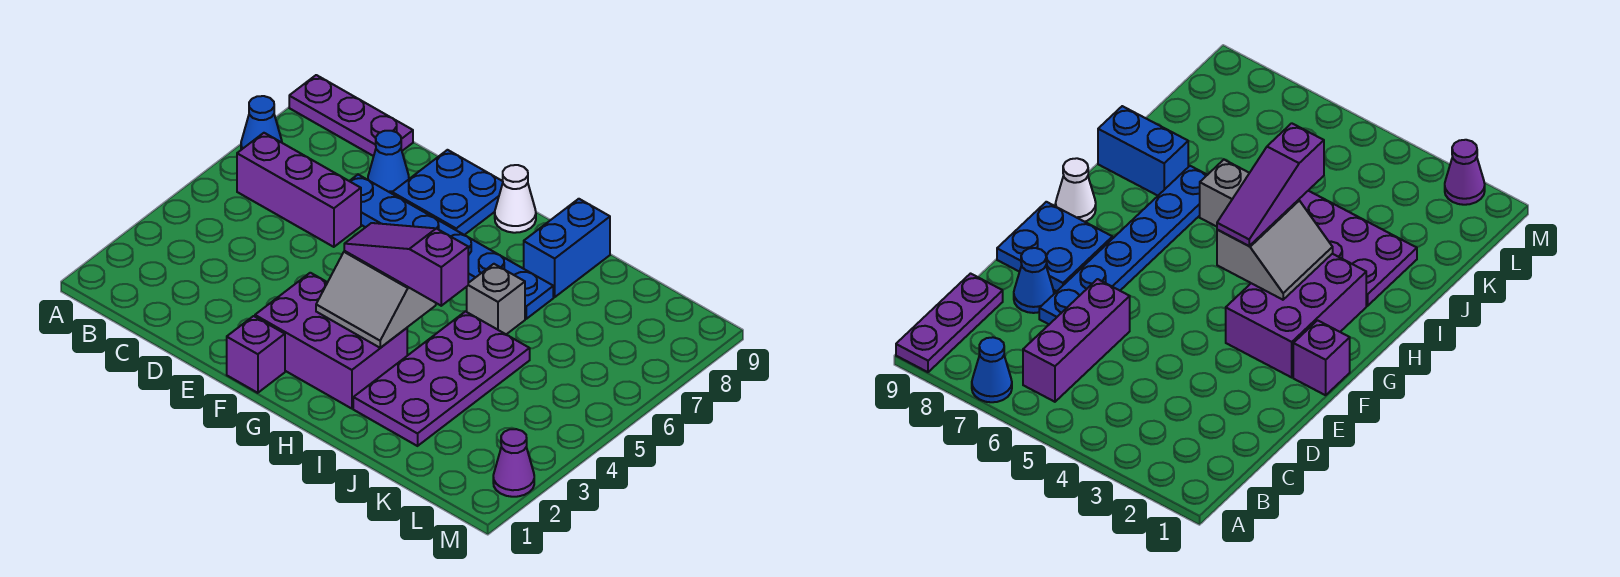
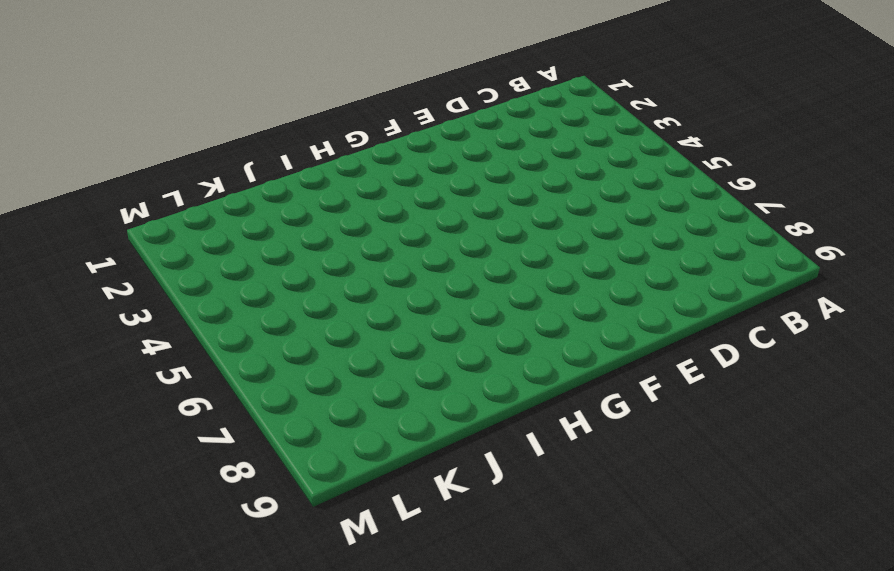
none -> blue cone A7 level 1
none -> purple plate A9:C9 level 1
none -> purple brick B6:D6 level 1

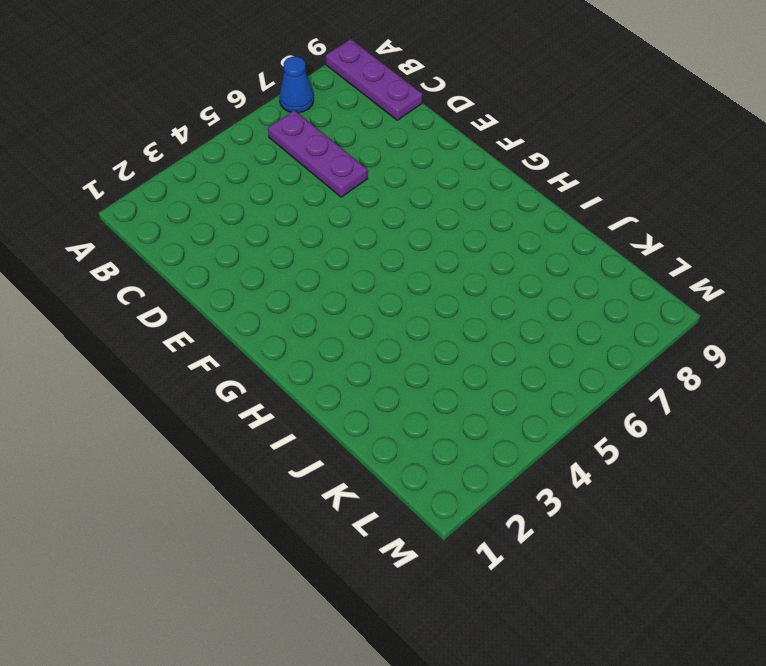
purple plate B6:D6 level 1 -> purple brick B6:D6 level 1
none -> blue plate D7:I7 level 1
none -> blue cone D8 level 1
none -> blue plate E8:F9 level 1

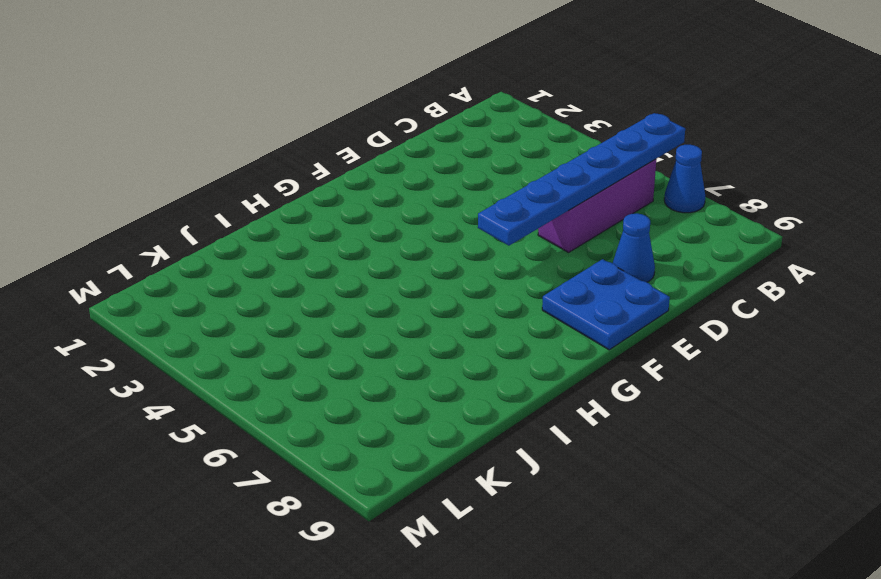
blue plate A6:F6 level 2 -> blue plate D7:I7 level 1
none -> purple plate A9:C9 level 1
none -> purple brick F1 level 1
none -> purple brick F2:H3 level 1

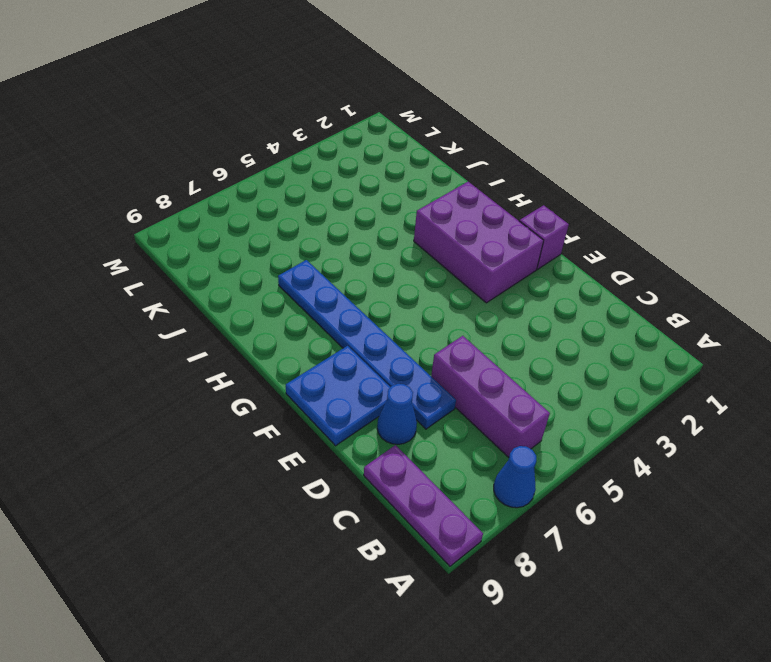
none -> white cone G9 level 1
none -> purple plate I2:J5 level 1
none -> grey brick I6 level 1

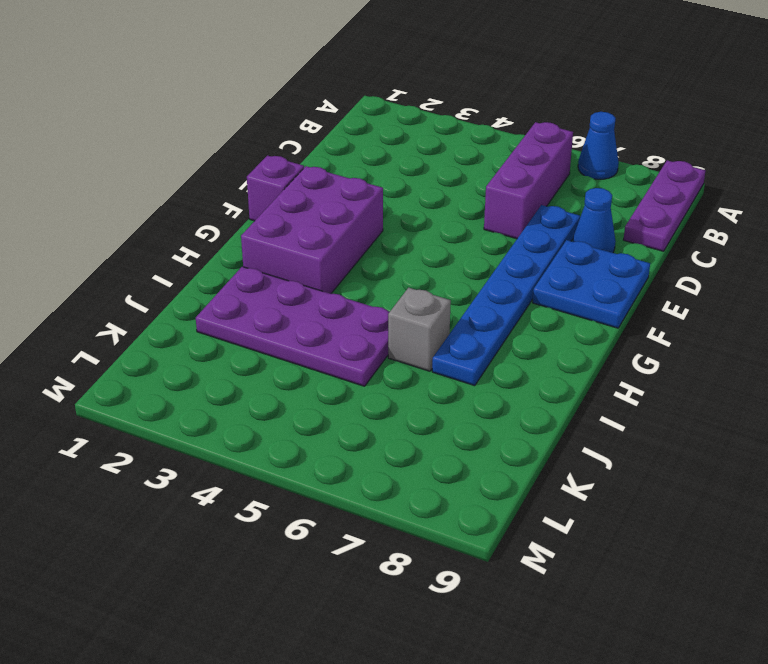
none -> white cone G9 level 1
none -> blue brick I8:I9 level 1
none -> purple cone M2 level 1

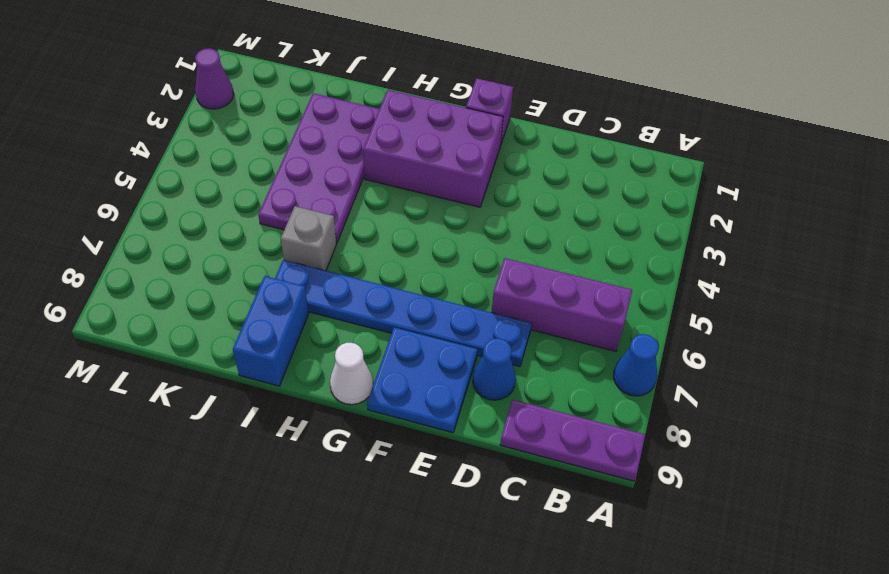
none -> grey slope G3:H4 level 2 top 4
none -> purple slope G4:I4 level 3 top I

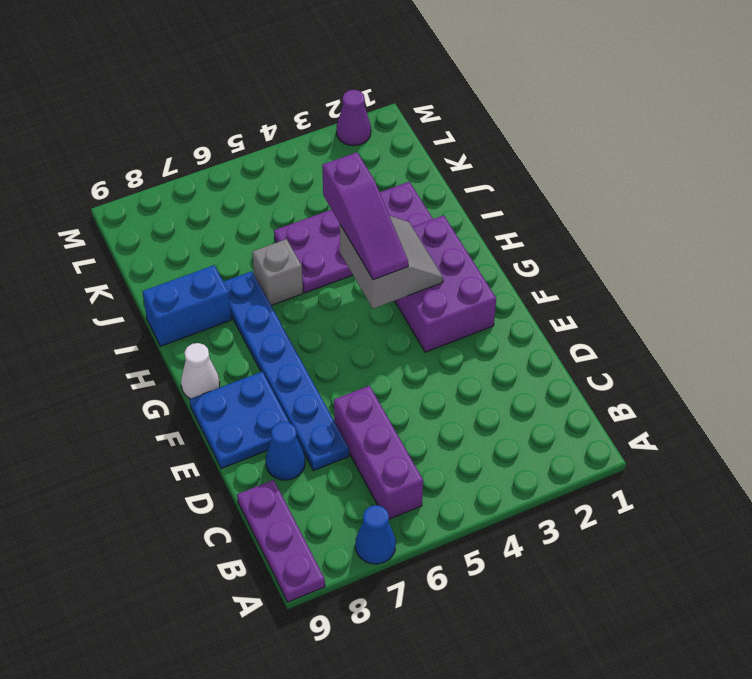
none -> purple brick F1 level 1

